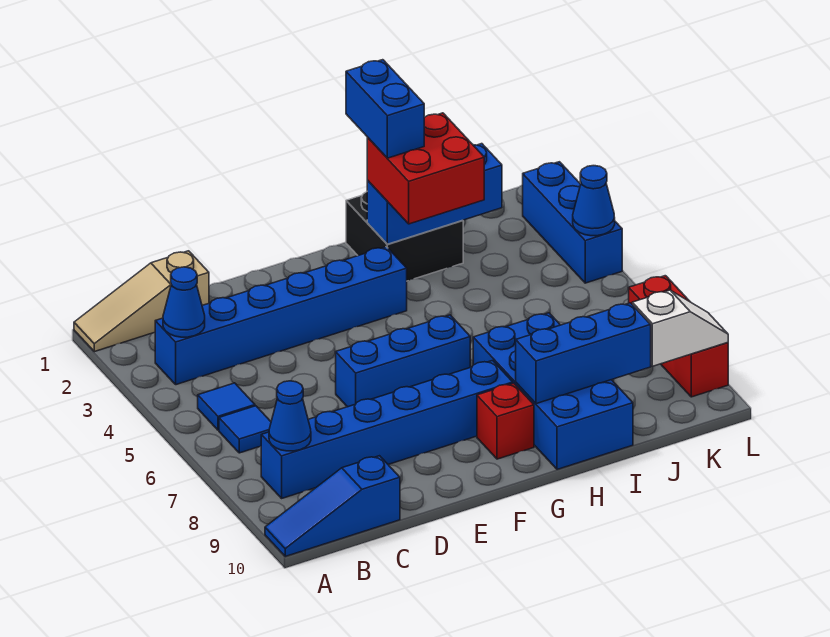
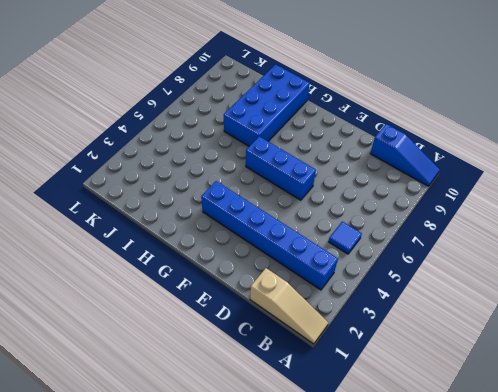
none -> blue tile B6 level 1
none -> blue brick B8:G8 level 1
none -> red brick G9 level 1

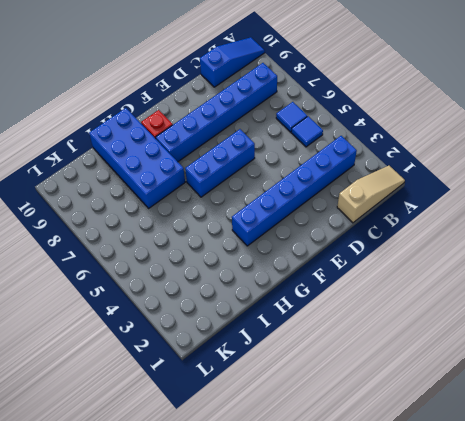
none -> black brick H1:I2 level 1
none -> blue brick L2:L4 level 1
none -> red brick L7:L9 level 1

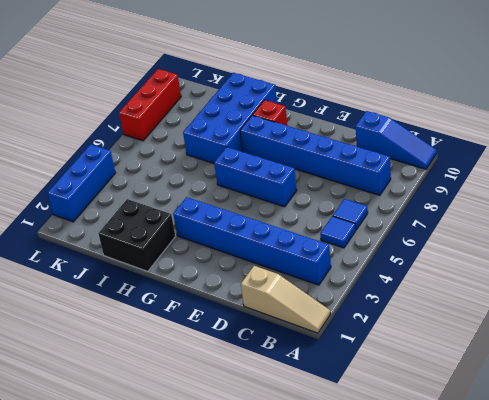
none -> blue cone B3 level 2
none -> blue cone B8 level 2
none -> blue brick H2:J2 level 2

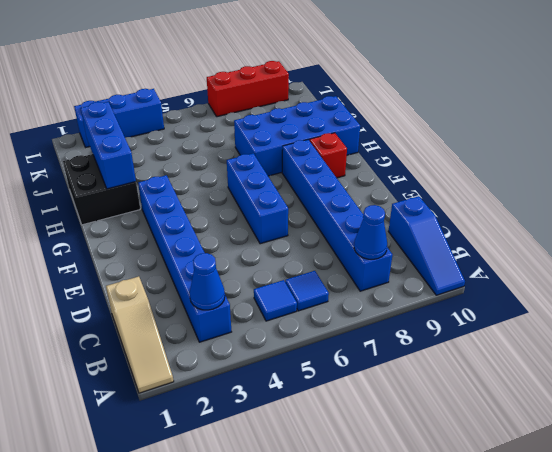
none -> blue brick H9:J9 level 2
none -> white slope K9:L9 level 2 top K
none -> blue cone L4 level 2

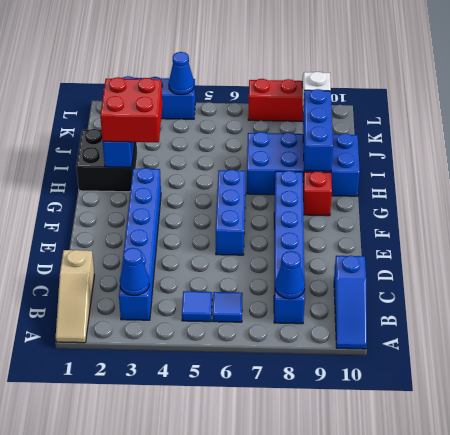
none -> blue brick H1:H2 level 4

